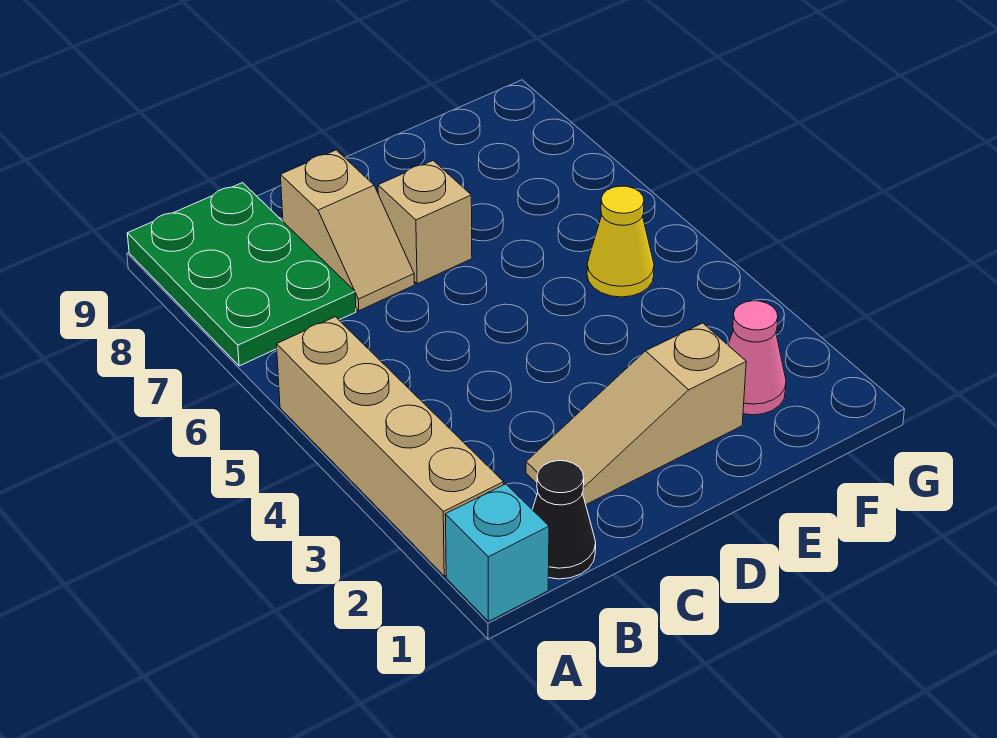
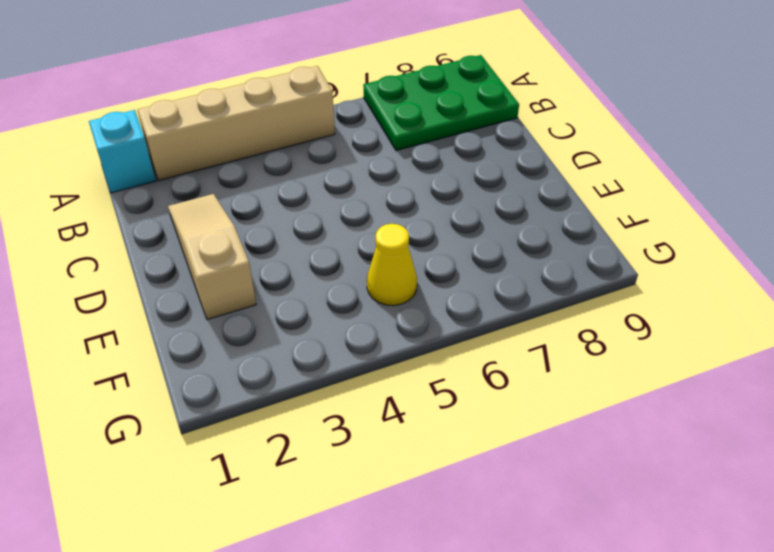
none -> black cone B1 level 1
none -> tan slope C7:C8 level 1 top 8

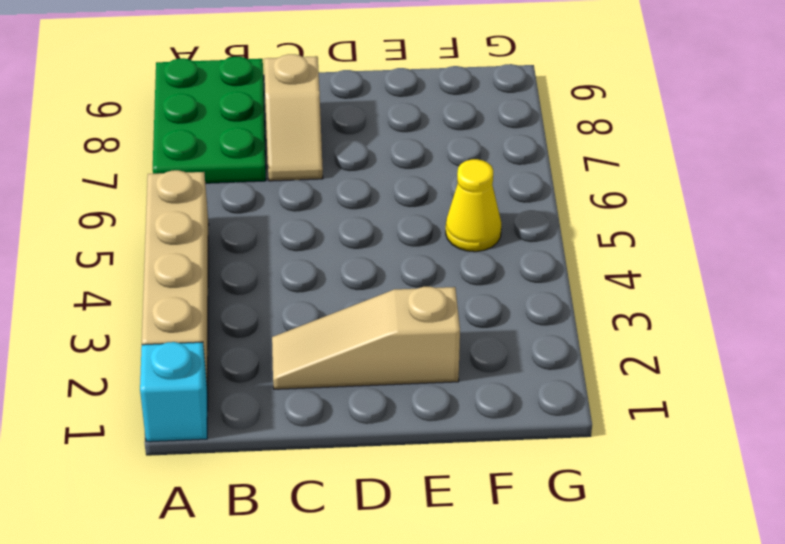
none -> black cone B1 level 1
none -> tan brick D7 level 1

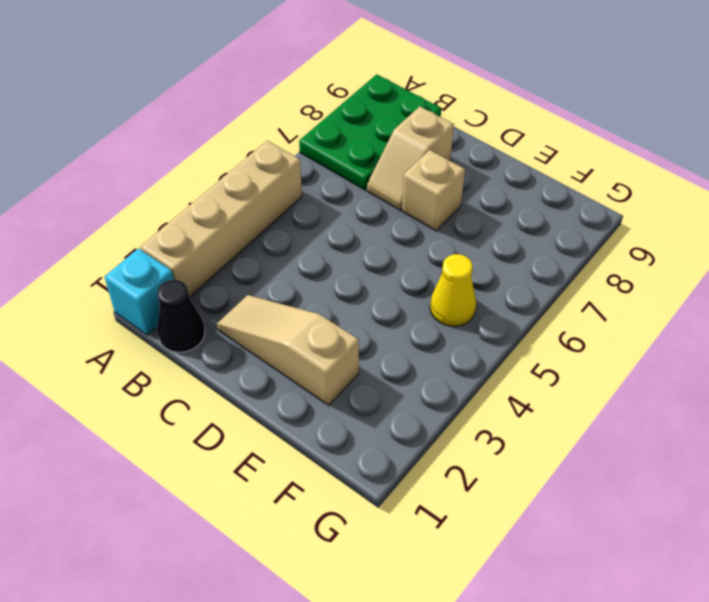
none -> pink cone F2 level 1

